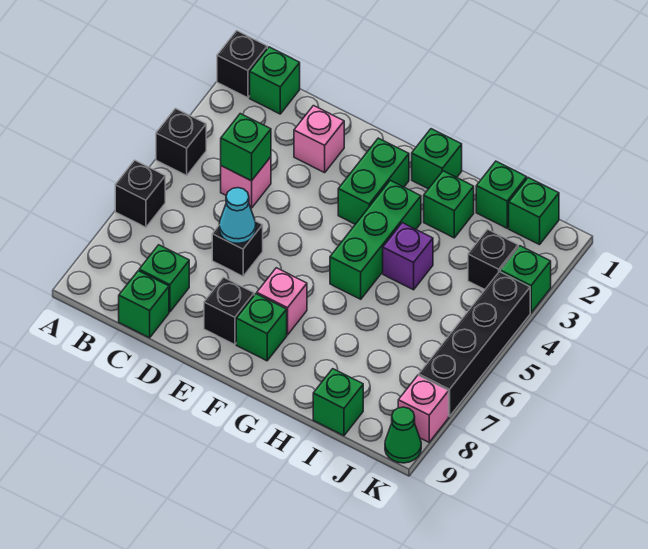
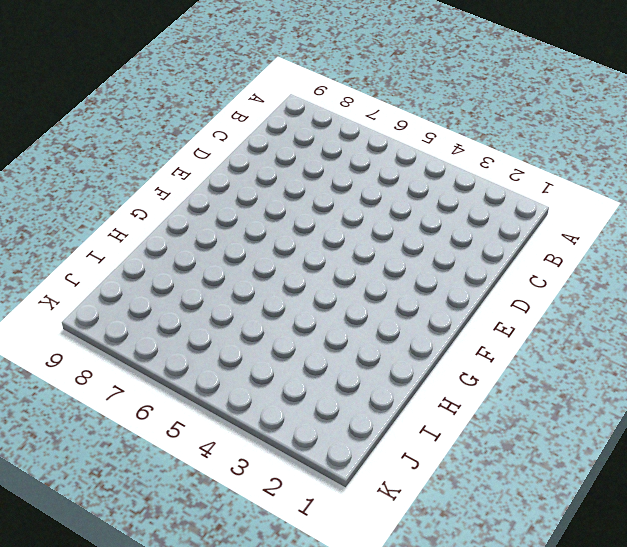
none -> black brick A1 level 1
none -> black brick A4 level 1
none -> black brick A6 level 1

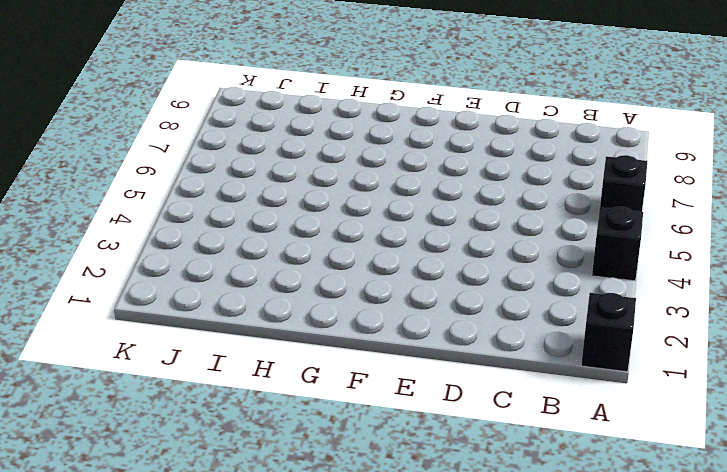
none -> green brick B1 level 1
none -> pink brick C4 level 1
none -> green brick C8 level 1

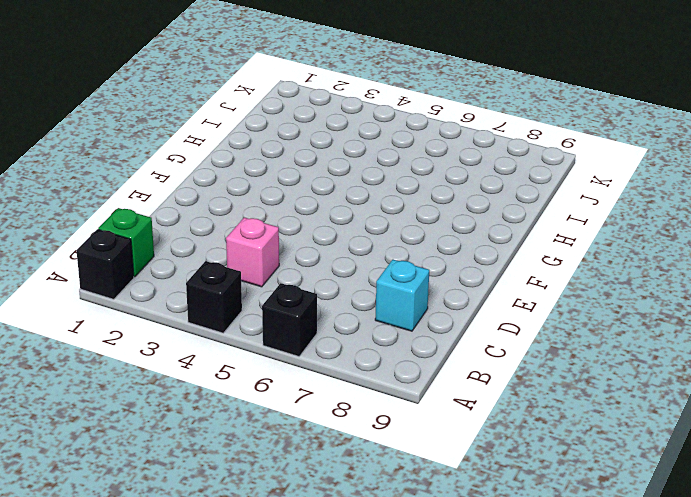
cyan brick C8 level 1 -> green brick C8 level 1
none -> green brick C9 level 1
none -> pink brick D2 level 1
none -> black brick D6 level 1

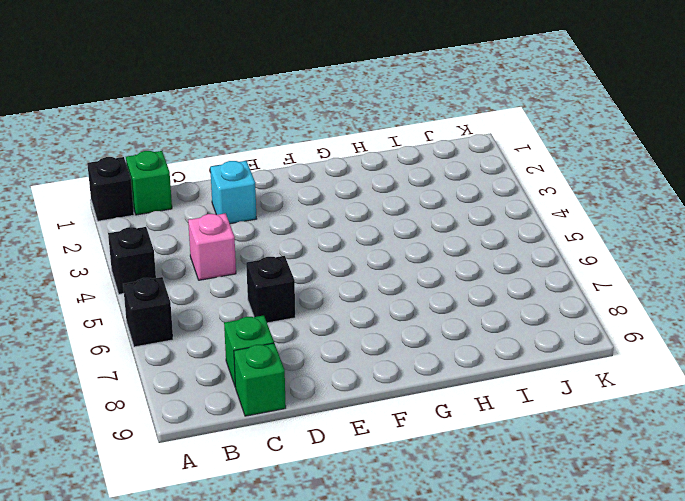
cyan brick D2 level 1 -> pink brick D2 level 1
none -> black brick E8 level 1
none -> green brick F2:F3 level 1
none -> pink brick F7 level 1

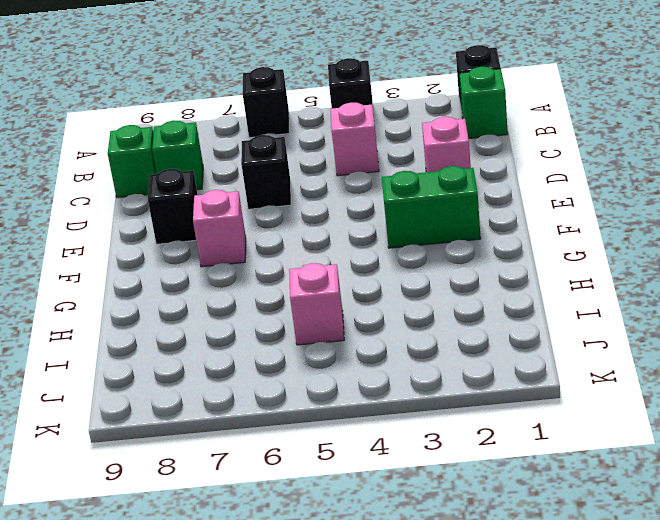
pink brick I5 level 1 -> pink brick K8 level 1
none -> green brick F8 level 1
none -> green brick G1 level 1
none -> green brick G3:G5 level 1

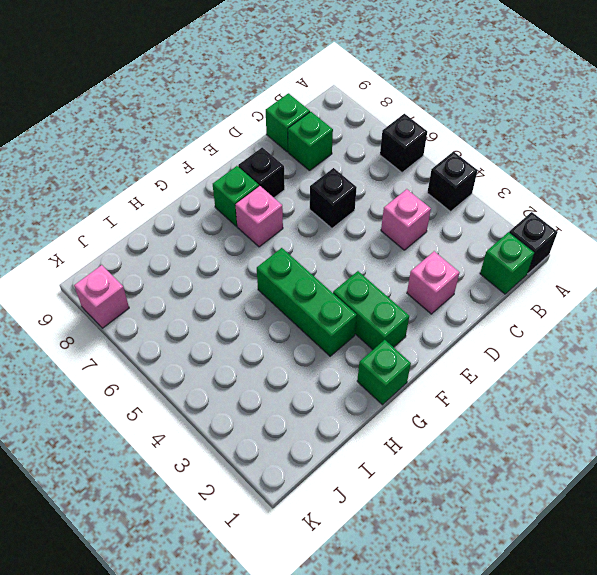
none -> green brick H2 level 1
none -> purple brick H4 level 1
none -> green brick I1 level 1

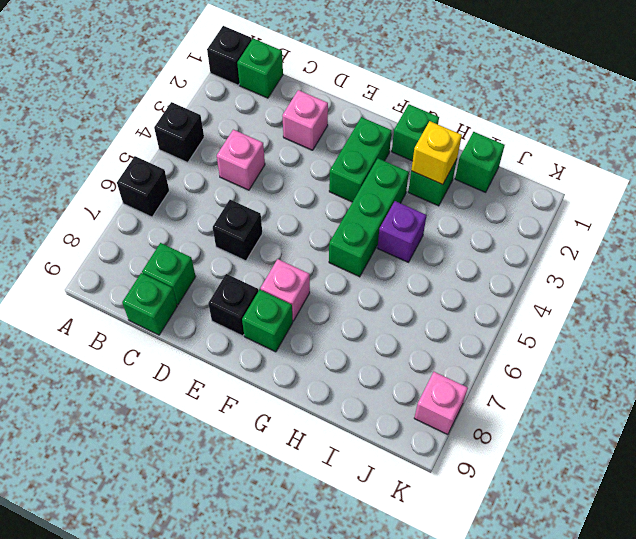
yellow brick H2 level 2 -> none
none -> green brick I9 level 1
none -> green brick J1 level 1
none -> black brick J3 level 1

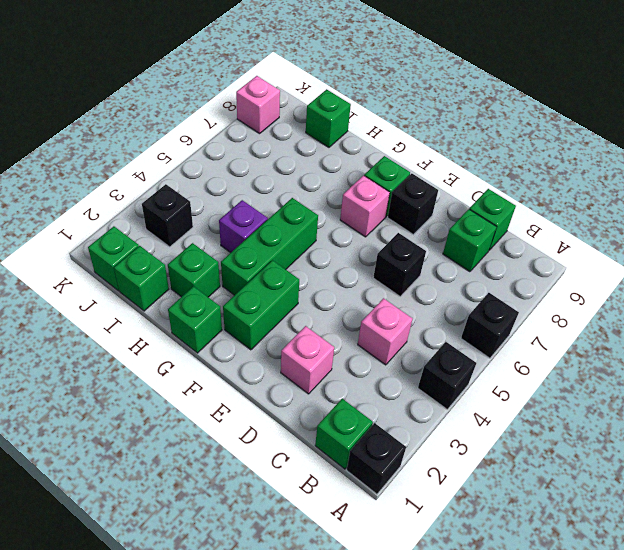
none -> green brick K3 level 1
none -> black brick K4:K7 level 1
none -> green cone K9 level 1

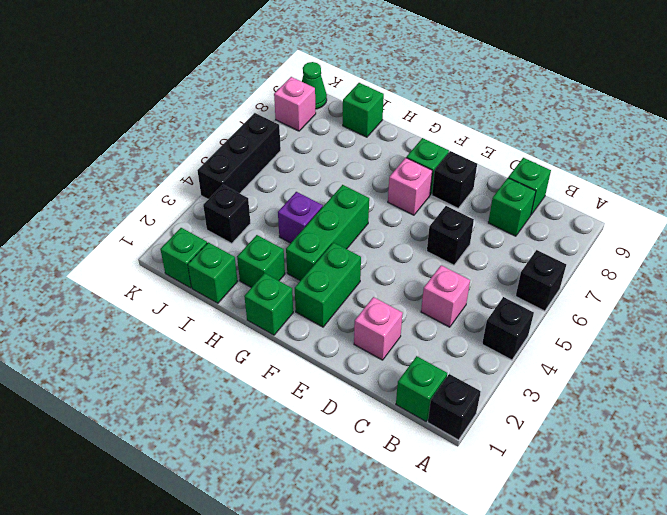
black brick K4:K6 level 1 -> black brick K4:K7 level 1
none -> green brick K3 level 1
none -> green brick C4 level 2
none -> cyan cone D6 level 2

